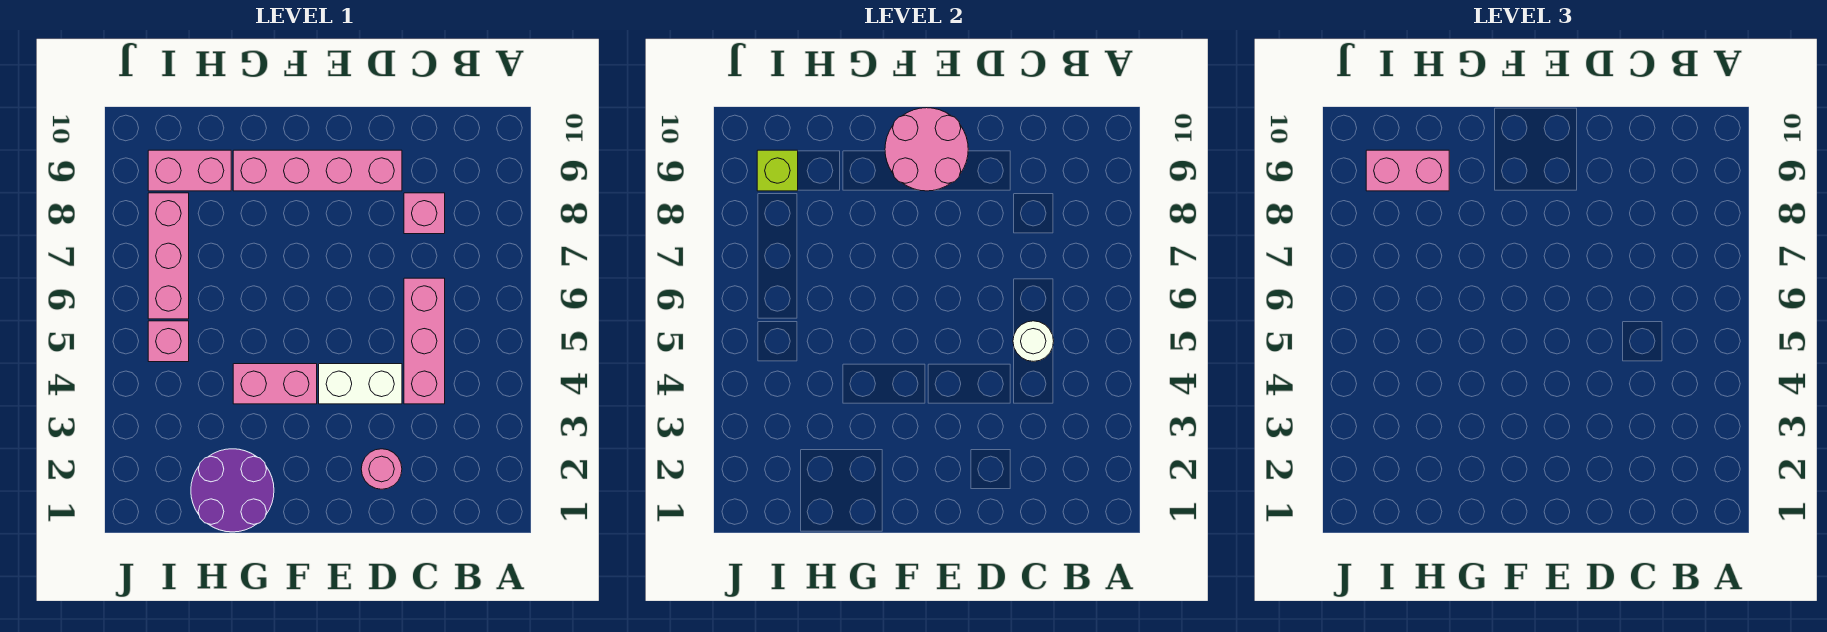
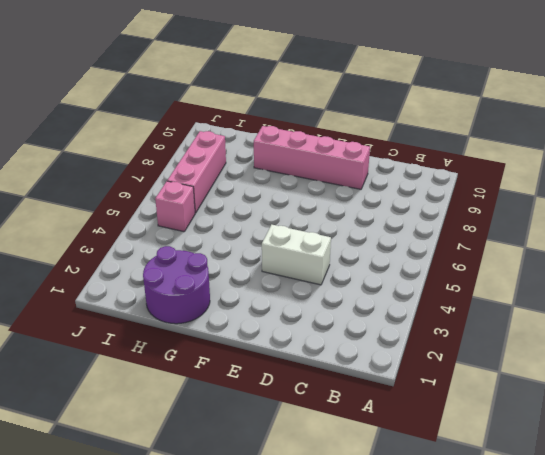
none -> pink brick C4:C6 level 1
none -> pink brick C8 level 1
none -> pink round brick D2 level 1

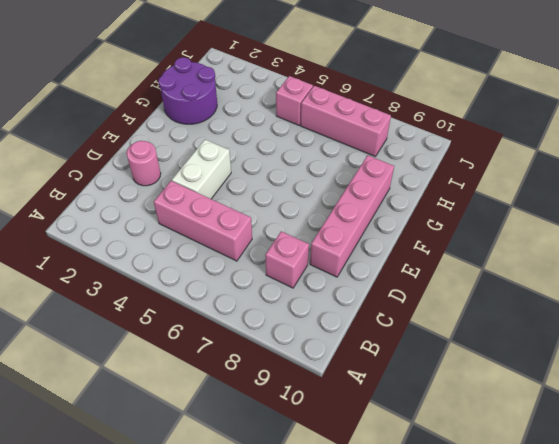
none -> pink brick F4:G4 level 1
none -> pink brick H9:I9 level 1
none -> white round brick C5 level 2

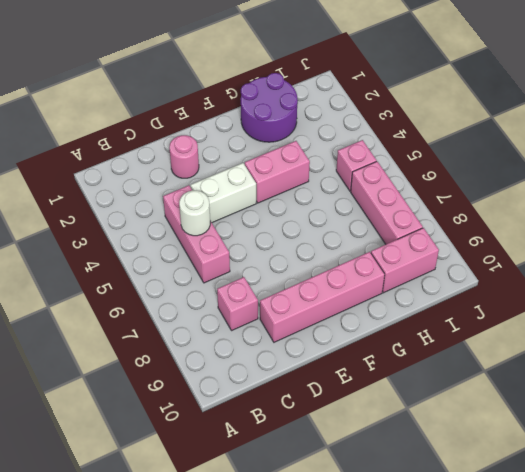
none -> pink round brick E9:F10 level 2
none -> lime brick I9 level 2
none -> pink brick H9:I9 level 3

